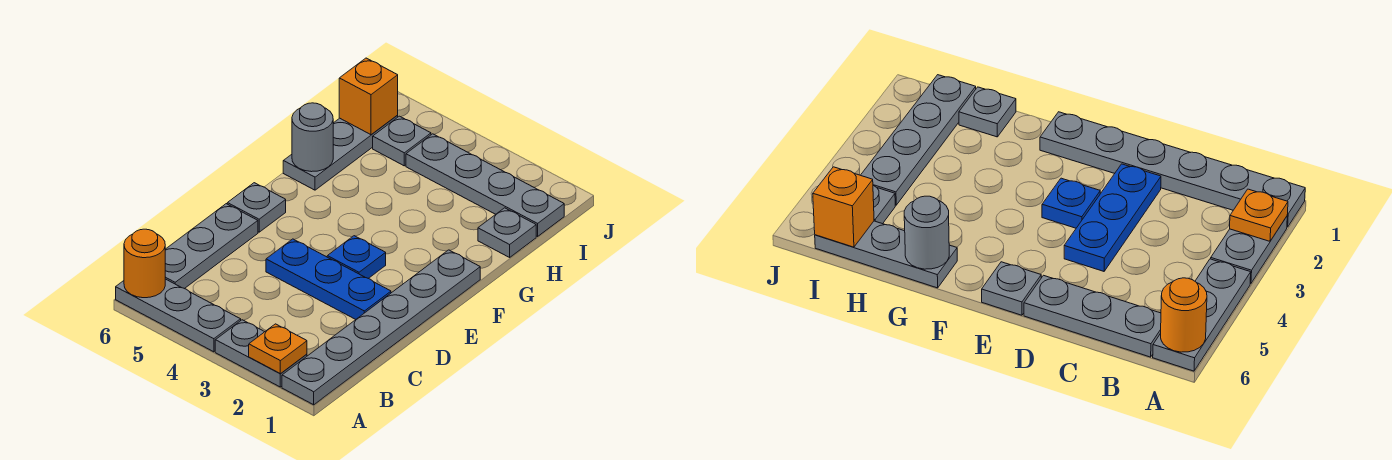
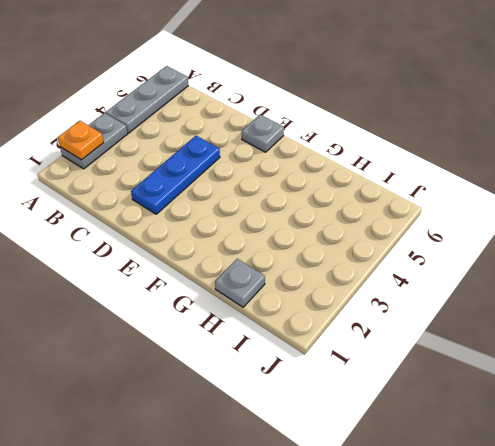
none -> grey plate A1:F1 level 1
none -> grey plate B6:D6 level 1
none -> blue plate E3 level 1

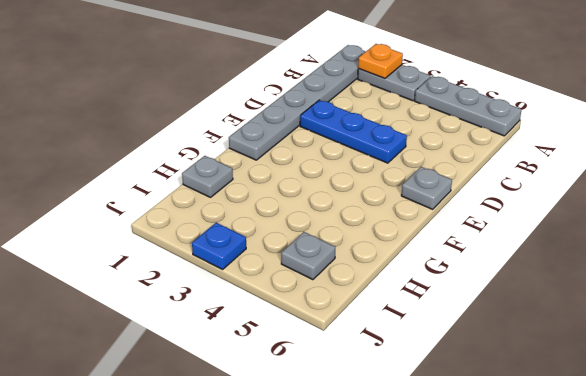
blue plate J3 level 1 -> blue plate E3 level 1
none -> grey plate B6:D6 level 1
none -> grey plate G6:I6 level 1
none -> grey plate I1:I4 level 1

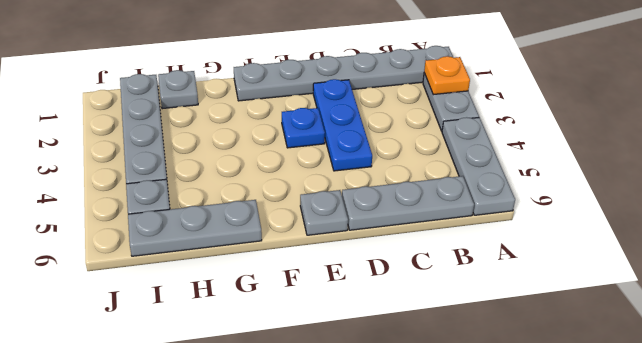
none -> orange round brick A6 level 2
none -> grey round brick G6 level 2
none -> orange brick I6 level 2

